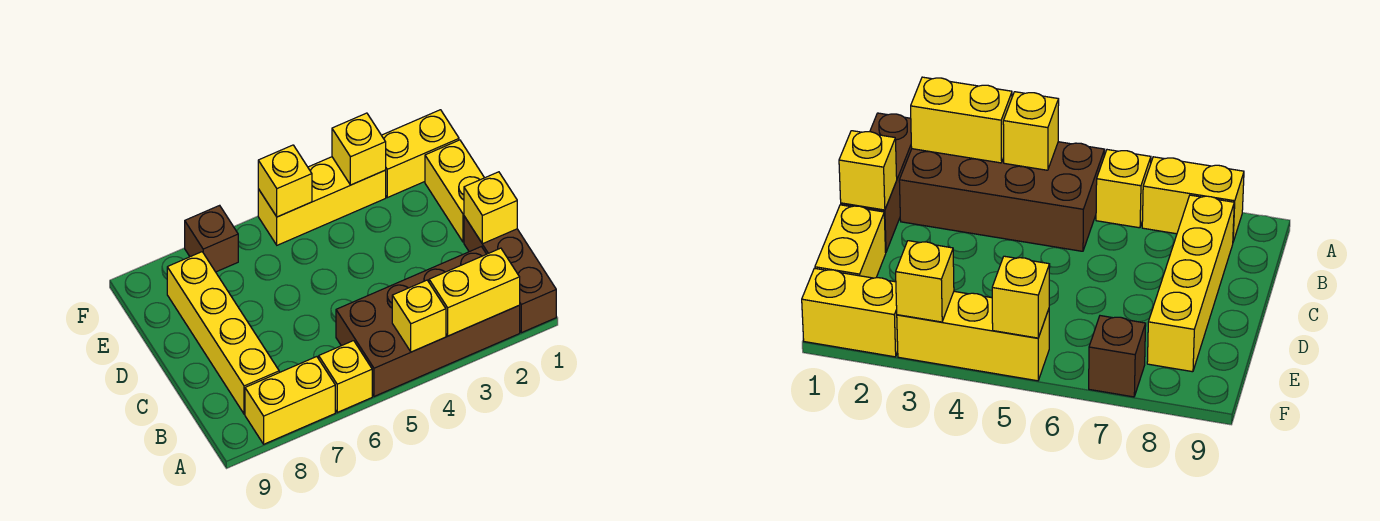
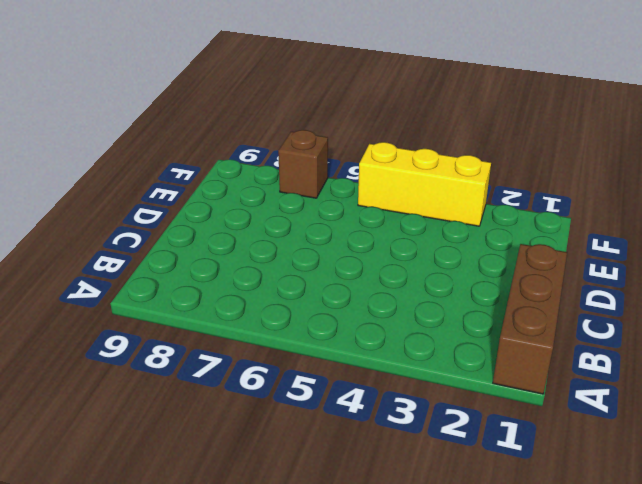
none -> brown brick A2:B5 level 1
none -> yellow brick A6 level 1
none -> yellow brick A7:A8 level 1

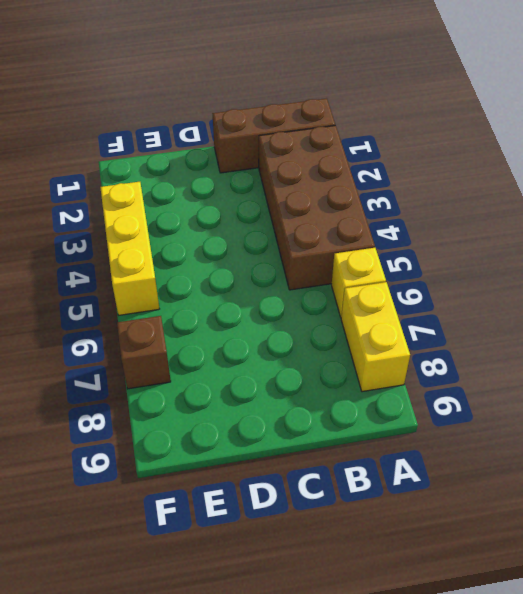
none -> yellow brick B8:E8 level 1
none -> yellow brick D1:E1 level 1
none -> yellow brick F1:F2 level 1

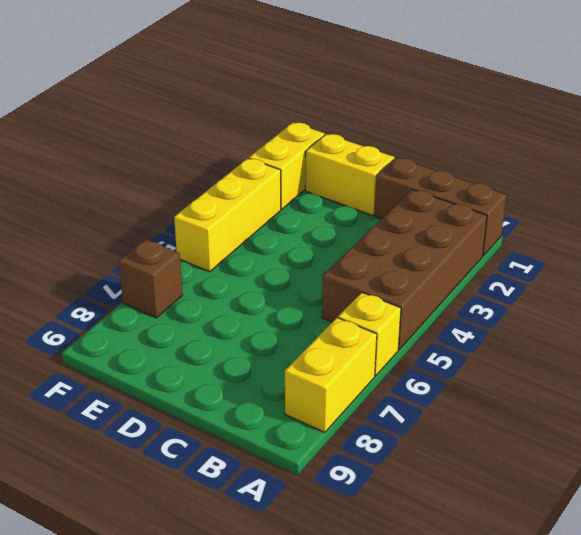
none -> yellow brick B8:E8 level 1
none -> yellow brick A2:A3 level 2
none -> yellow brick A4 level 2

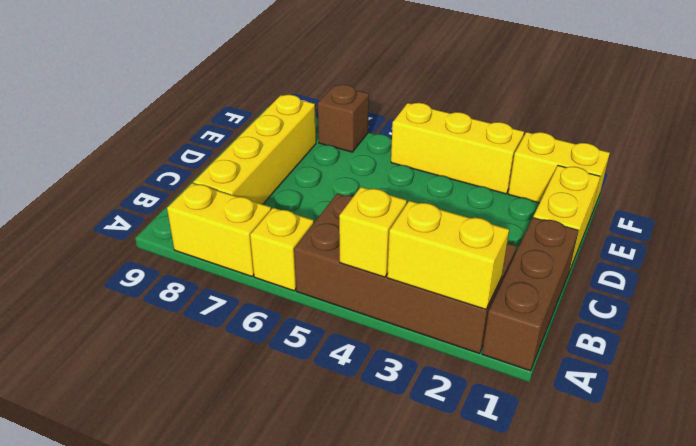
none -> yellow brick C1 level 2
none -> yellow brick F3 level 2
none -> yellow brick F5 level 2

